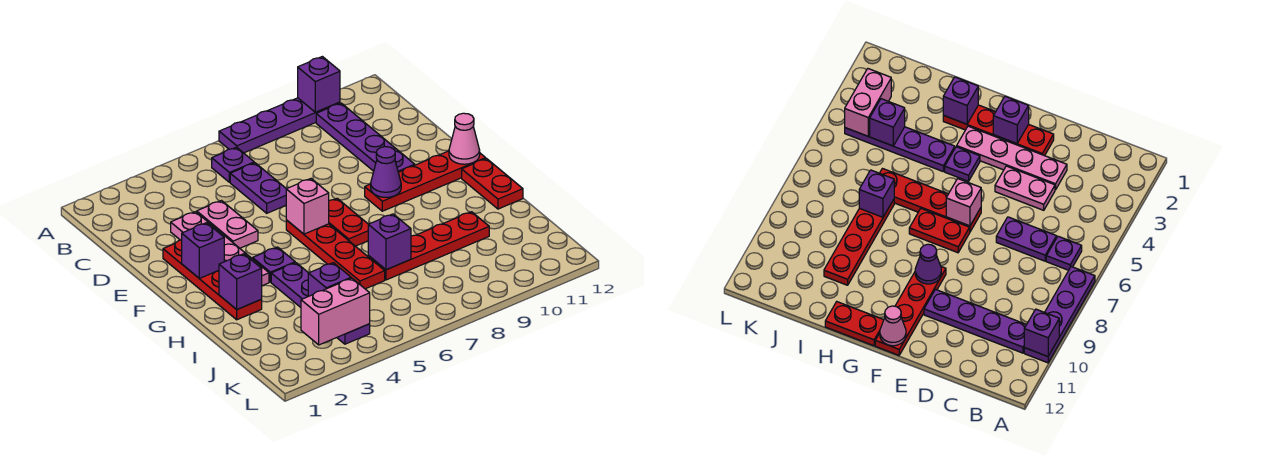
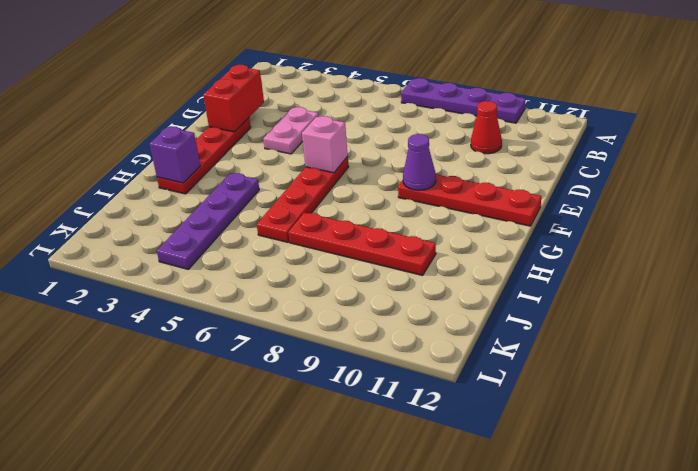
red cone C10 level 1 -> purple plate B10:E10 level 1
red brick D2:E2 level 2 -> none
none -> purple plate B6 level 1
none -> purple plate C6:D6 level 1
none -> pink plate D3:G3 level 1

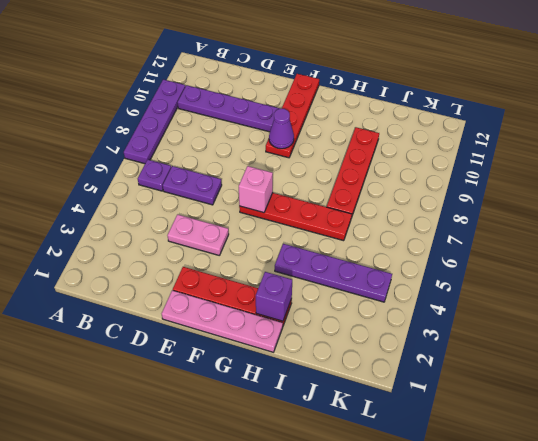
pink plate E1:H1 level 1 -> pink plate D3:G3 level 1
none -> red plate F7:G7 level 1
none -> purple plate G4 level 1
none -> red plate G12:H12 level 1

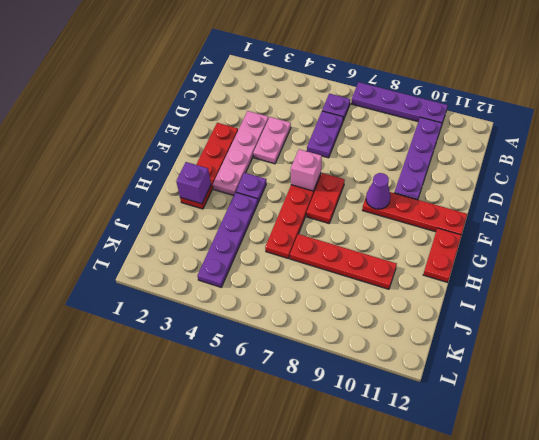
none -> purple brick A10 level 2
none -> purple brick F2 level 2
none -> pink cone F12 level 2

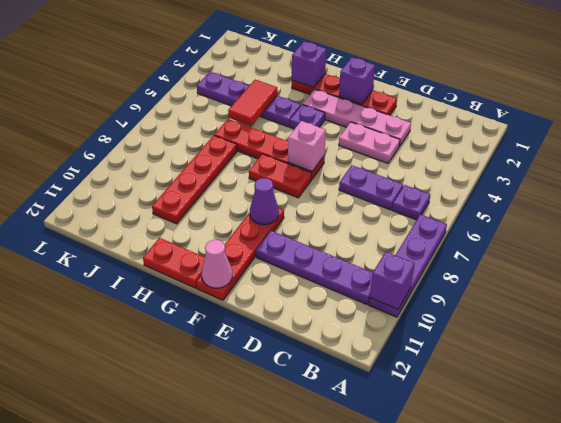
red tile I4:I5 level 2 -> none
none -> purple brick I7 level 2
none -> purple brick J4 level 2
none -> pink brick K3:K4 level 2

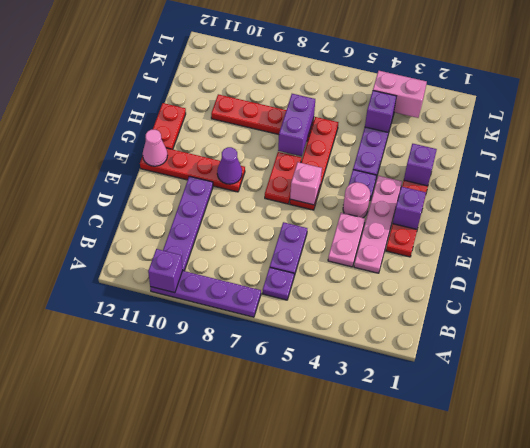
pink round brick F4 level 1 -> none
purple brick H7:I7 level 2 -> purple brick I7 level 2

